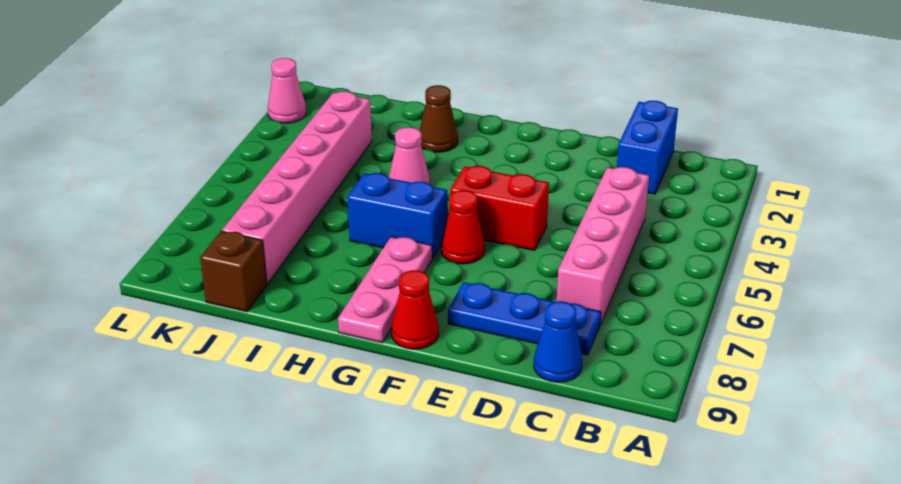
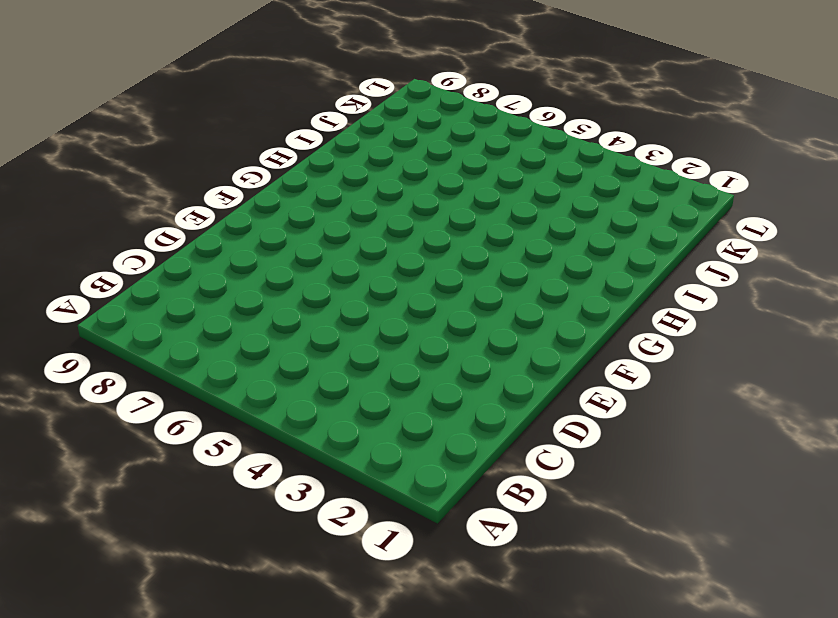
none -> blue brick C1:C2 level 1
none -> pink brick C4:C7 level 1
none -> blue plate C8:E8 level 1

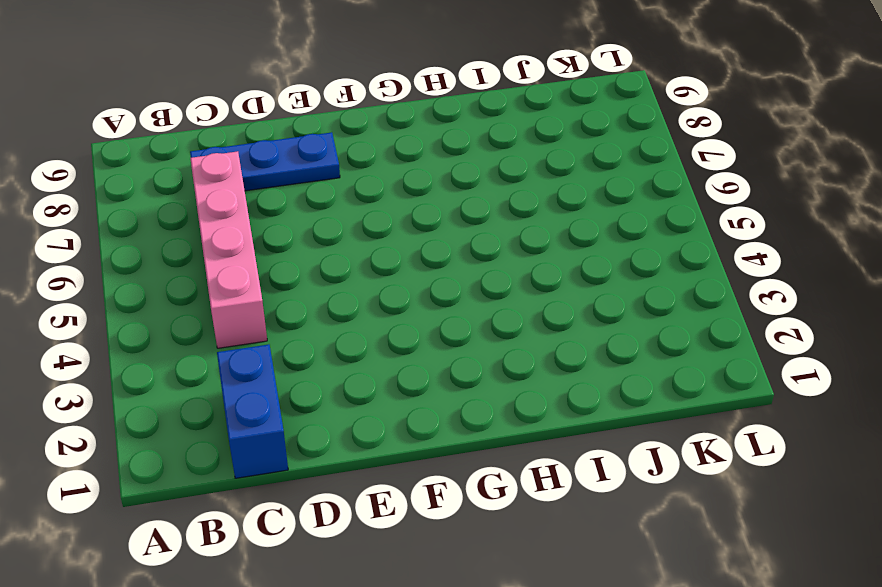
none -> blue cone C9 level 1
none -> red brick E5:F5 level 1
none -> red cone F6 level 1

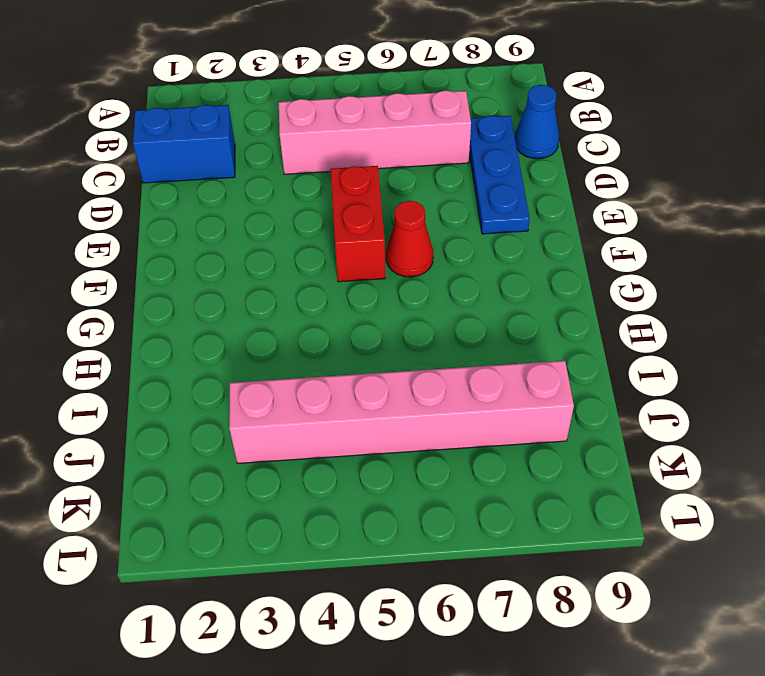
none -> red cone F9 level 1
none -> blue brick G6:H6 level 1
none -> pink plate G7:G9 level 1

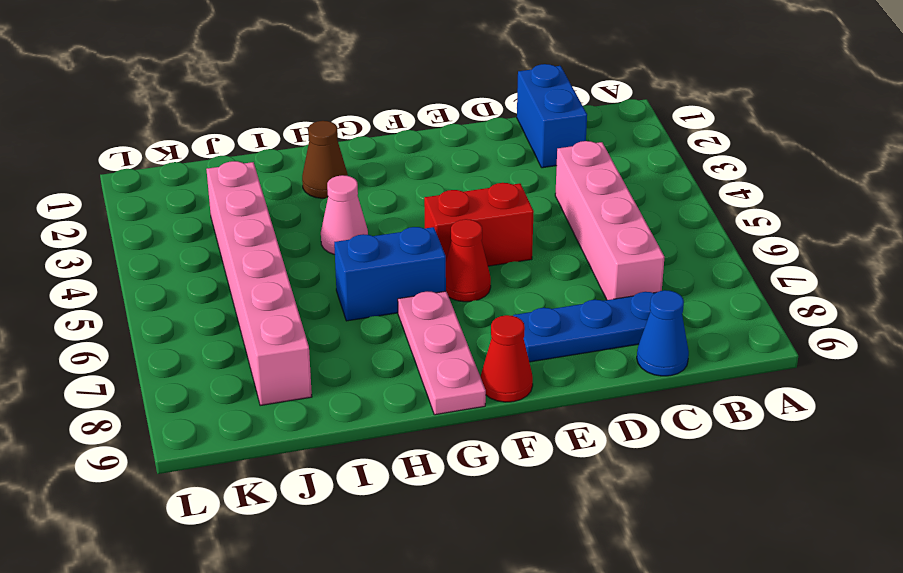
none -> brown brick J9 level 1
none -> pink cone L2 level 1

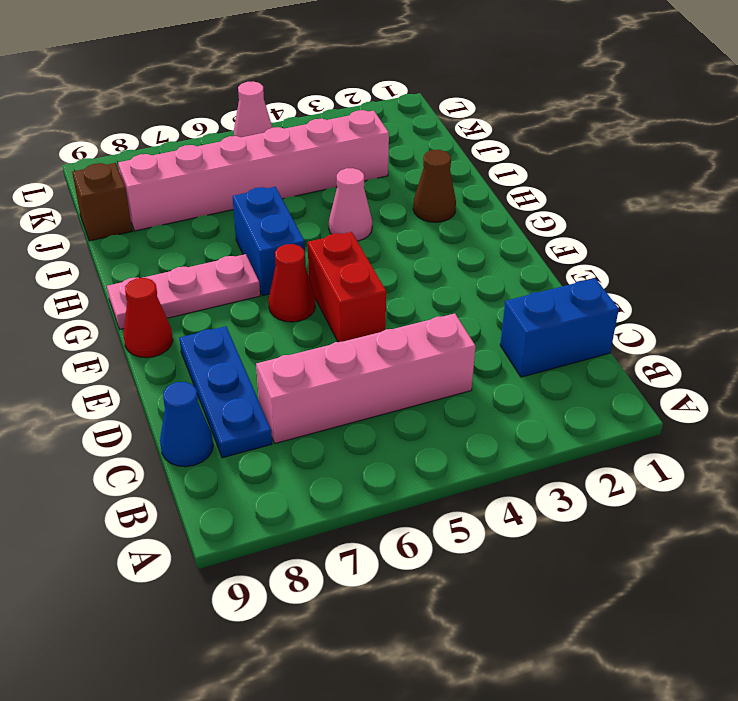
pink cone L5 level 1 -> pink cone L2 level 1

